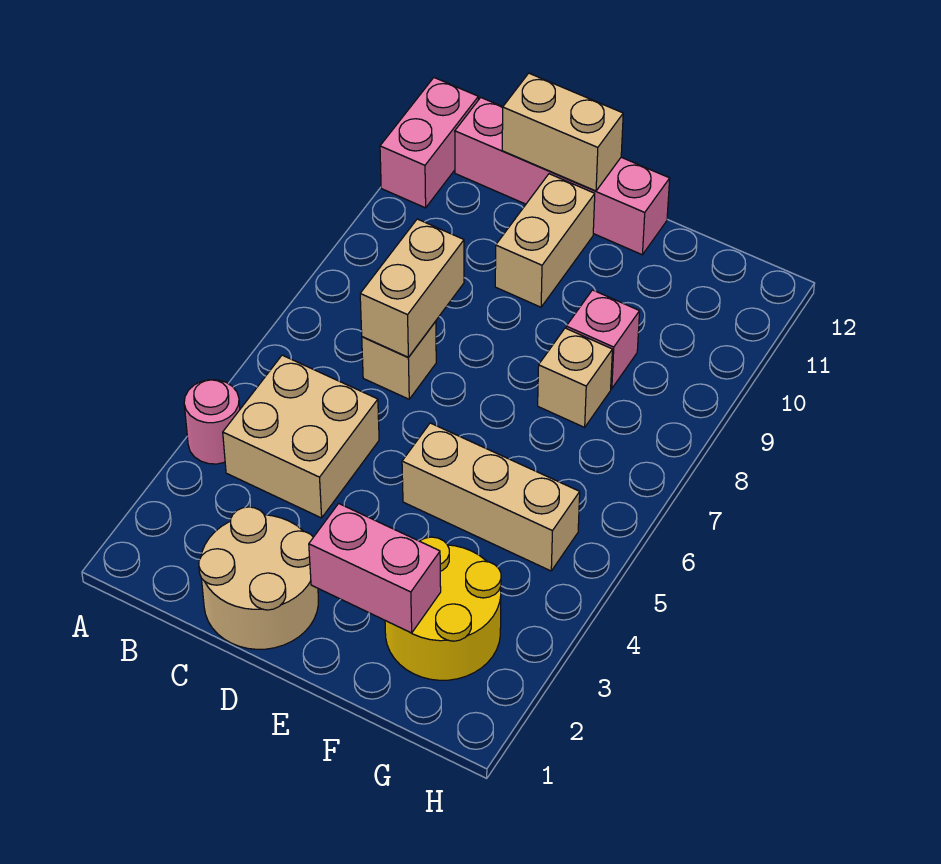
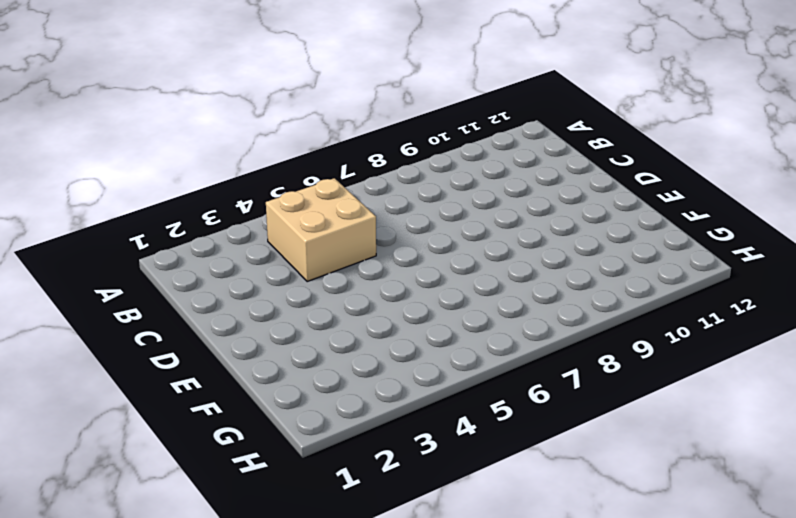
none -> pink round brick A4 level 1
none -> pink brick A11:A12 level 1
none -> pink brick B12:E12 level 1

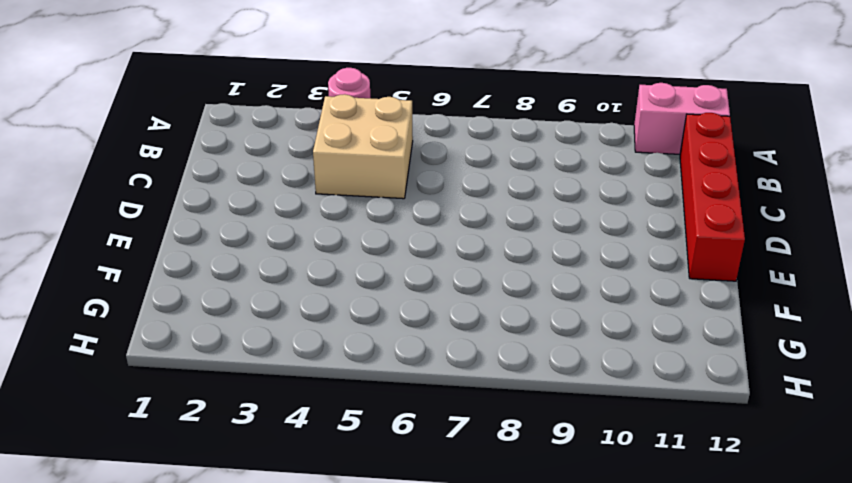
red brick B12:E12 level 1 -> pink brick B12:E12 level 1
none -> tan round brick C1:D2 level 1
none -> tan brick C7 level 1
none -> tan brick D10:D11 level 1

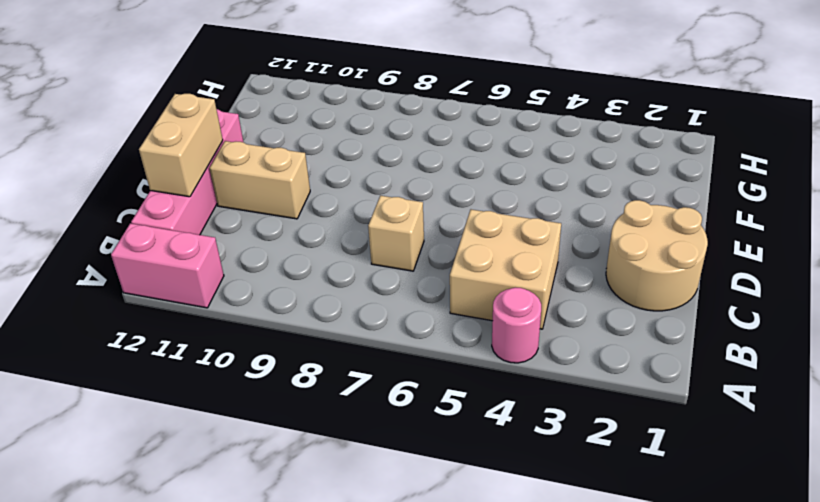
none -> tan brick E5:G5 level 1
none -> yellow round brick F2:G3 level 1
none -> tan brick F8 level 1

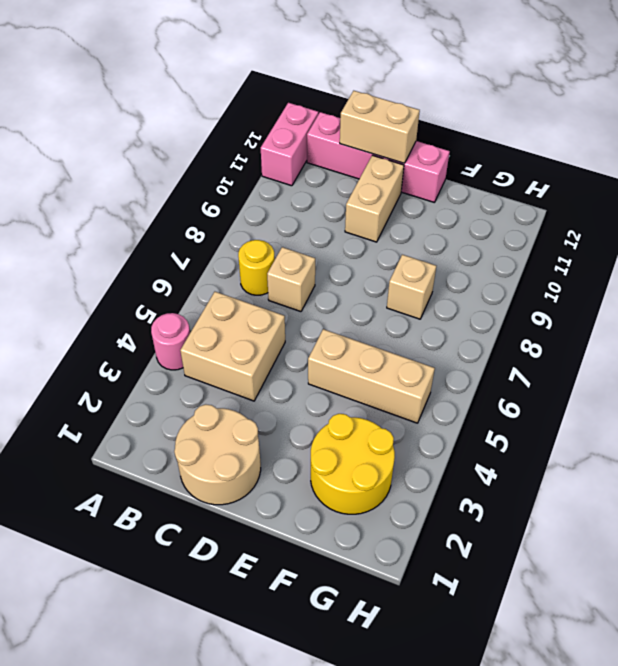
yellow round brick B7 level 1 -> none
none -> pink brick F9 level 1
none -> tan brick C7:C8 level 2
none -> pink brick E2:F2 level 2

